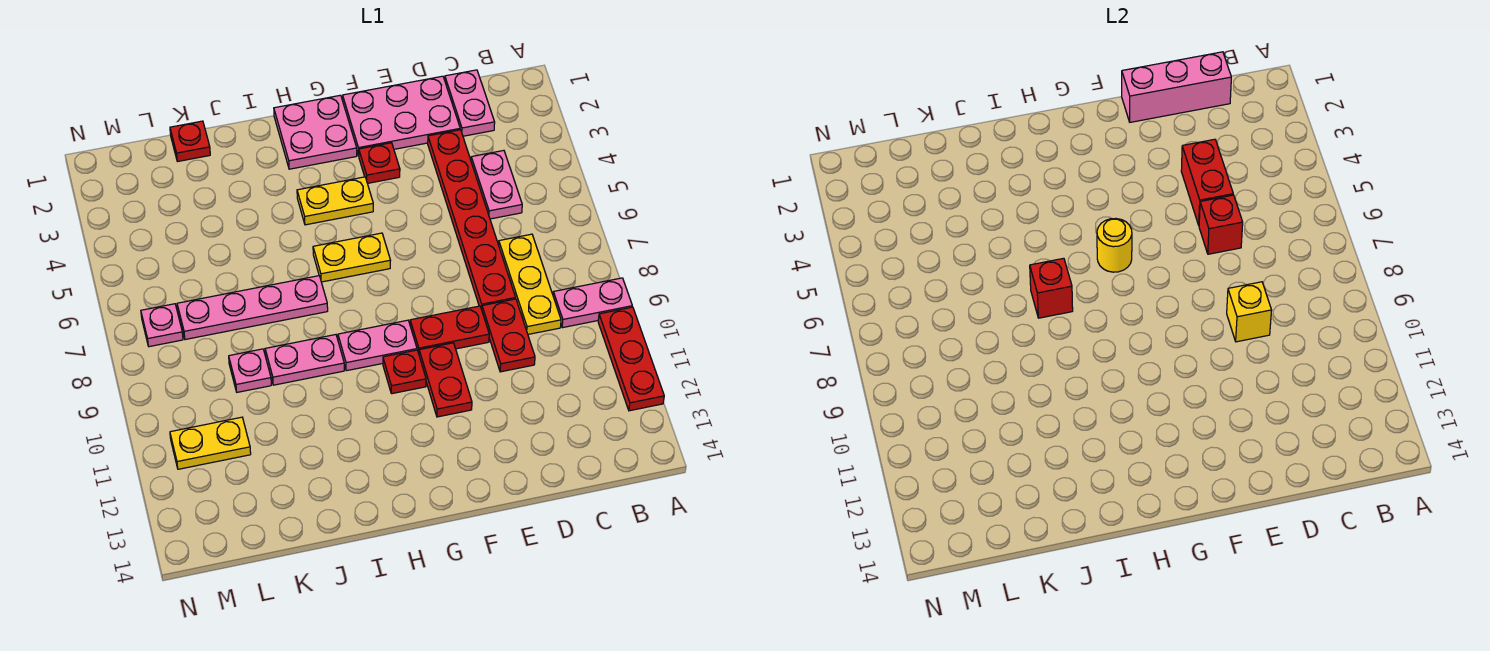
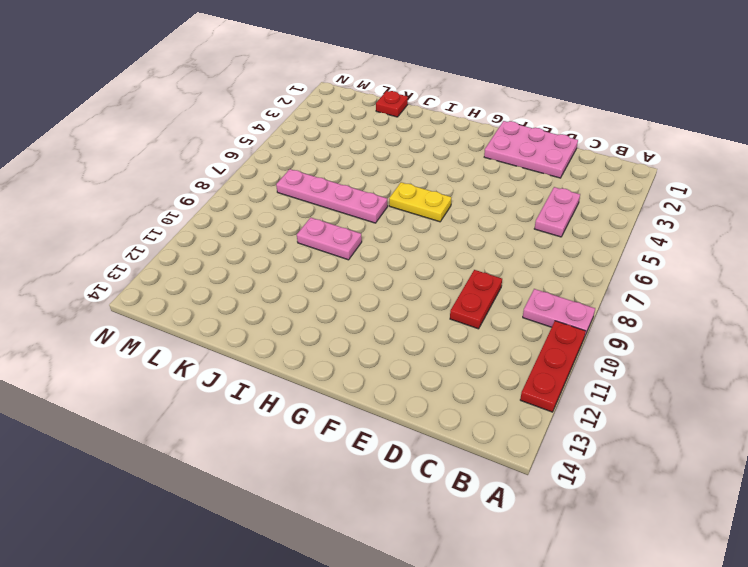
none -> pink plate C1:C2 level 1
none -> yellow plate C7:C9 level 1
none -> red plate D3:D8 level 1

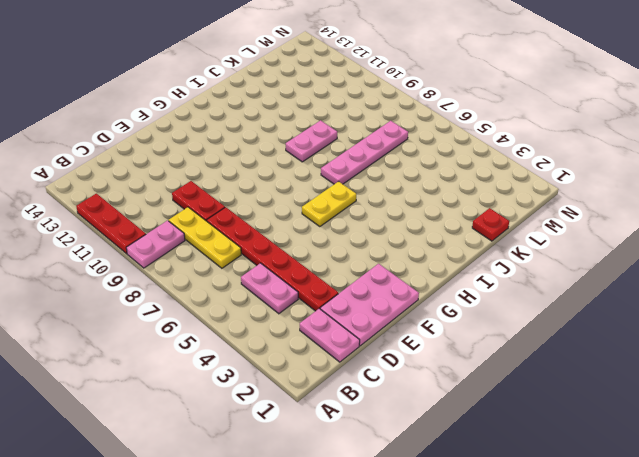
none -> red plate E9:F9 level 1
none -> red plate F3 level 1
none -> red plate F10:F11 level 1

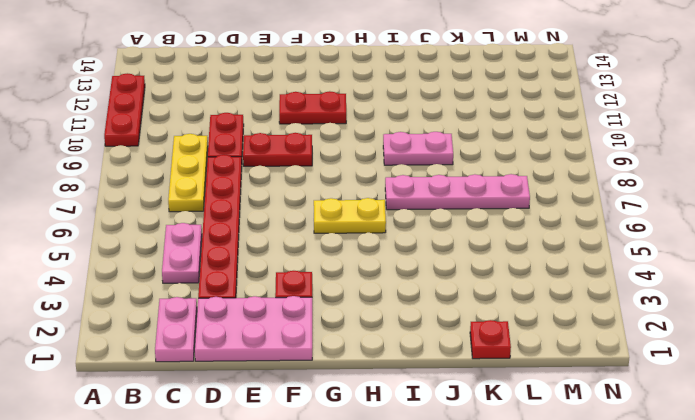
red plate F11:G11 level 1 -> red plate F10:F11 level 1
none -> pink plate A9:B9 level 1
none -> pink plate G1:H2 level 1
none -> yellow plate G4:H4 level 1

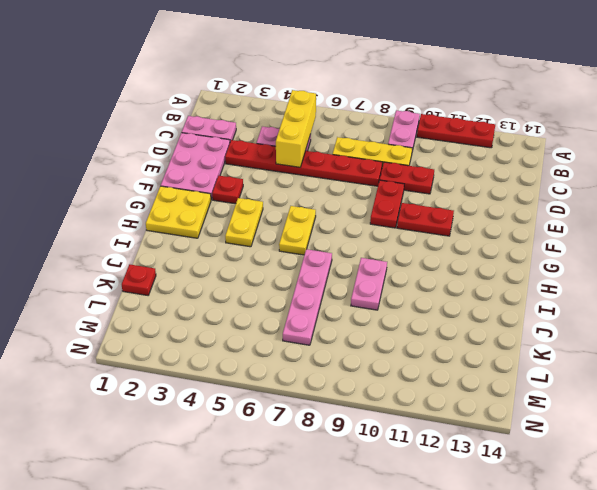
yellow brick B5:D5 level 2 -> red brick D4:D5 level 2
yellow plate G1:H2 level 1 -> pink plate G1:H2 level 1
none -> pink plate G9:H9 level 1
none -> red plate G10 level 1
none -> pink plate K9 level 1

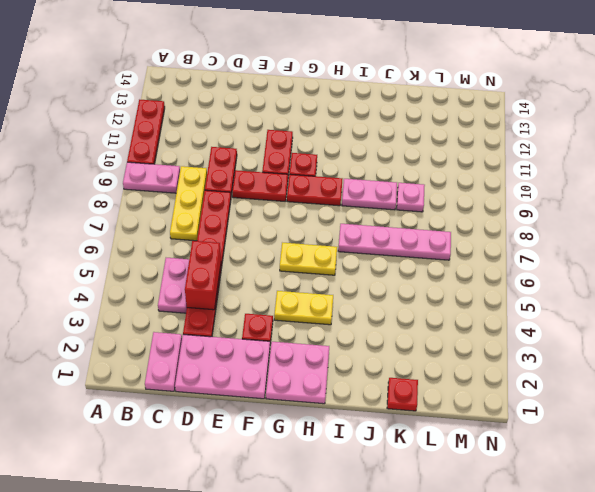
red plate G9:H9 level 1 -> pink plate G9:H9 level 1
none -> yellow plate L11:M11 level 1
none -> pink plate M7 level 1
none -> pink brick C1:E1 level 2

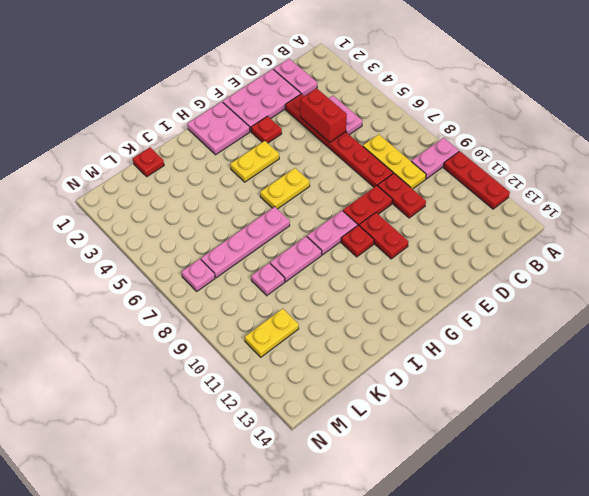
none -> pink brick C1:E1 level 2
none -> red brick D6 level 2
none -> yellow brick D9 level 2

